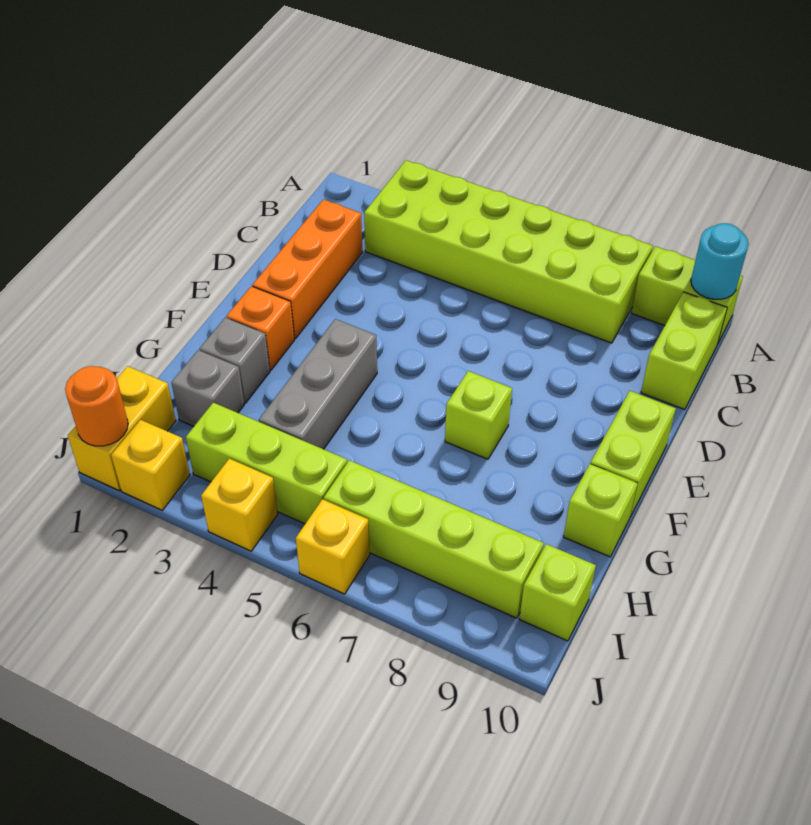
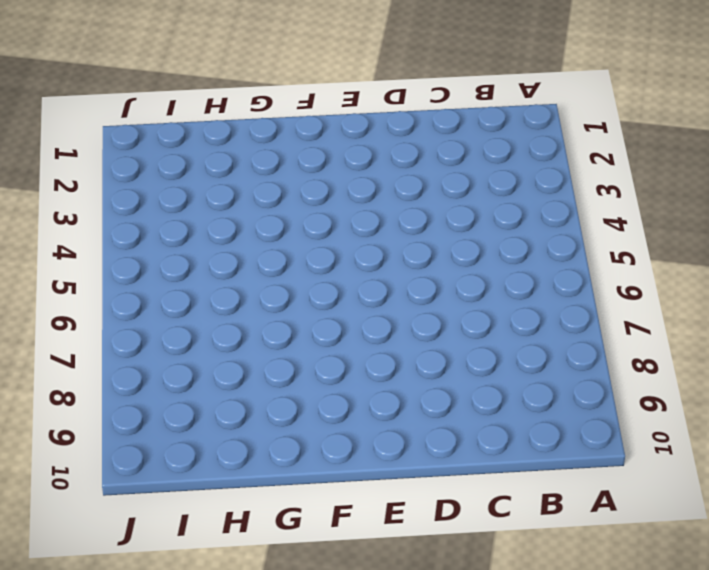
none -> lime brick A3:B8 level 1
none -> lime brick A9:A10 level 1
none -> lime brick B10:C10 level 1

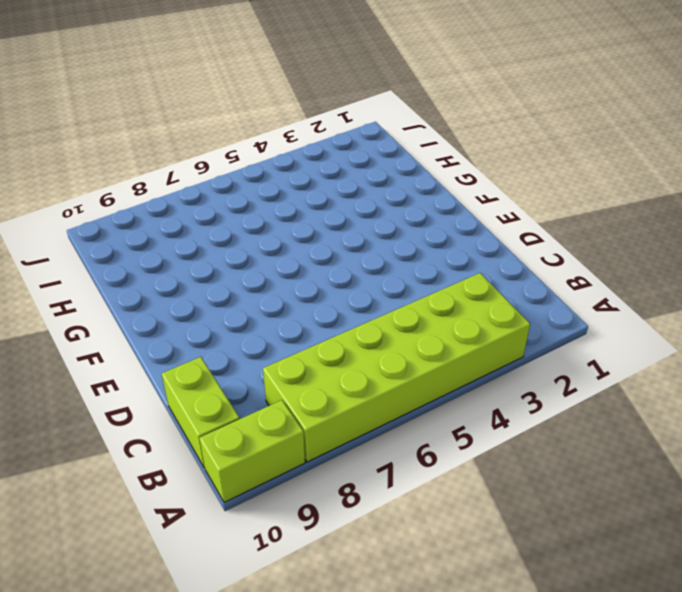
none -> orange brick C2:E2 level 1
none -> lime brick E10:F10 level 1
none -> orange brick F2 level 1

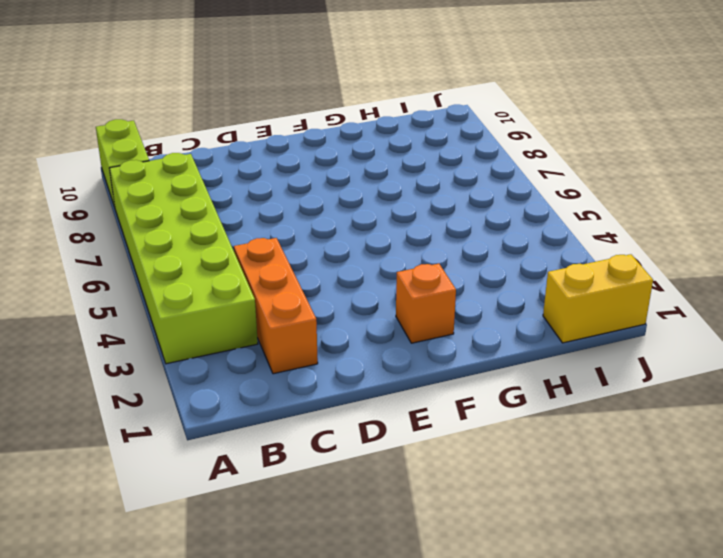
orange brick C2:C4 level 1 -> orange brick C2:E2 level 1
none -> lime brick B10:C10 level 1
none -> lime brick E10:F10 level 1
none -> grey brick F4:H4 level 1

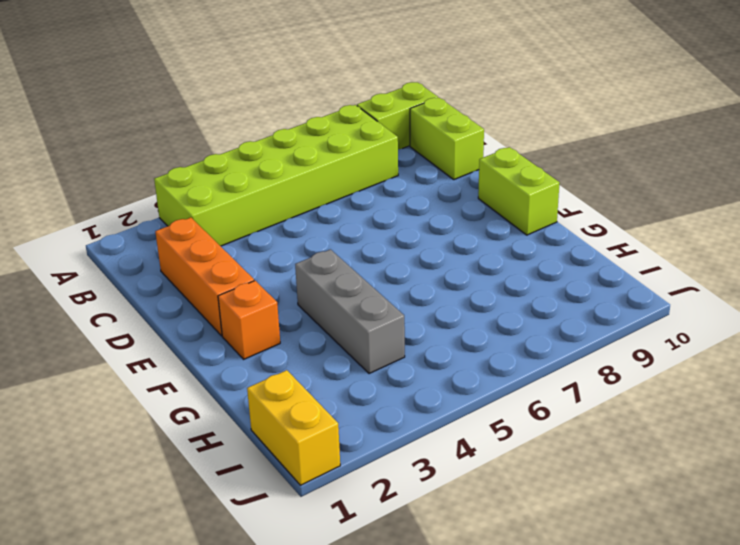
none -> lime brick F7 level 1
none -> grey brick G2 level 1
none -> lime brick G10 level 1

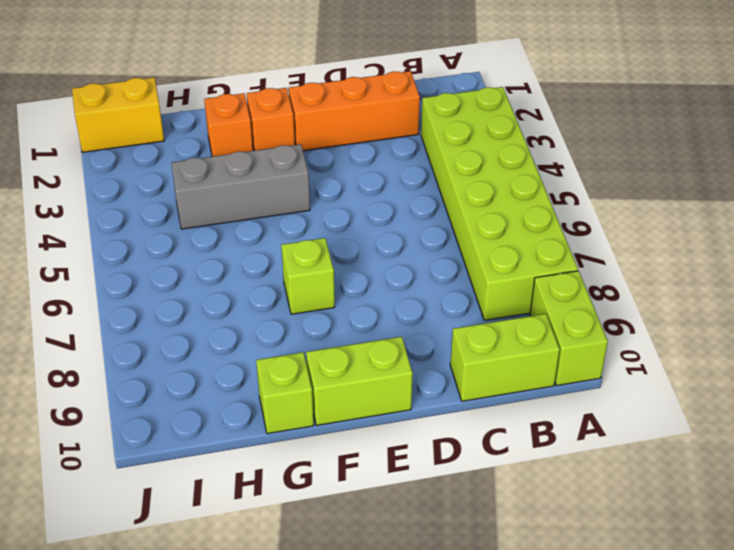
orange brick G2 level 1 -> grey brick G2 level 1
none -> grey brick H2 level 1
none -> lime brick I3:I5 level 1
none -> lime brick I6:I9 level 1

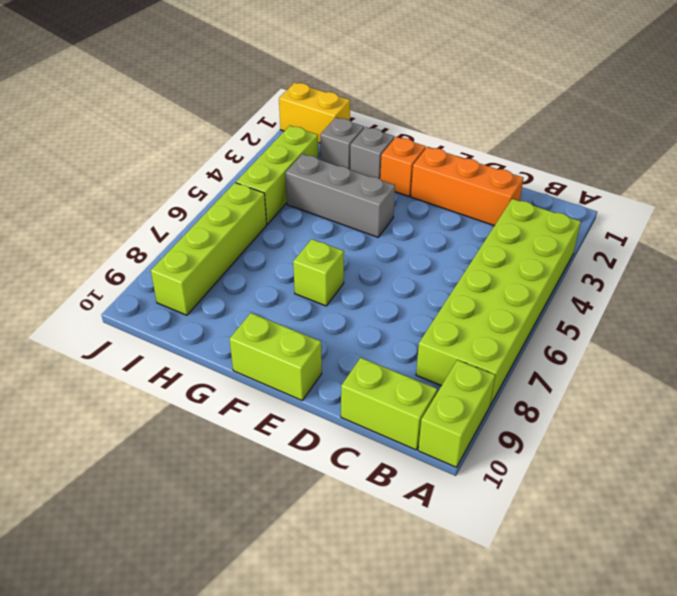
none -> lime brick G10 level 1
none -> lime brick I10 level 1
none -> yellow brick J2 level 1

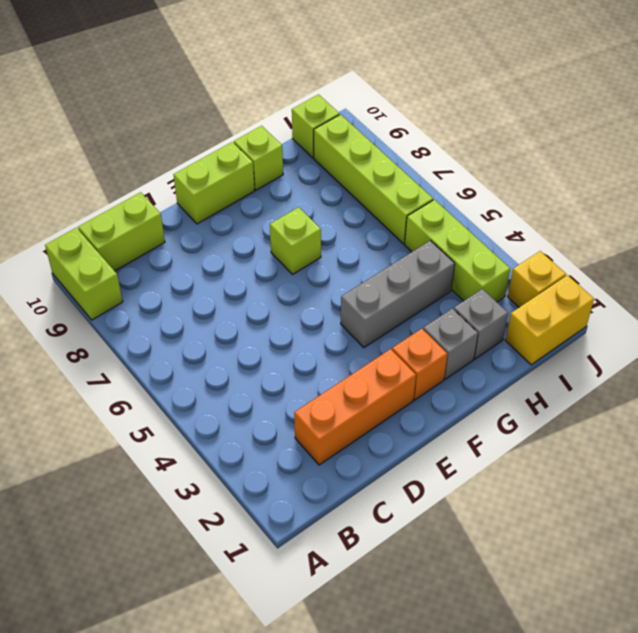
none -> lime brick A3:B8 level 1
none -> yellow brick J4 level 1
none -> yellow brick J6 level 1

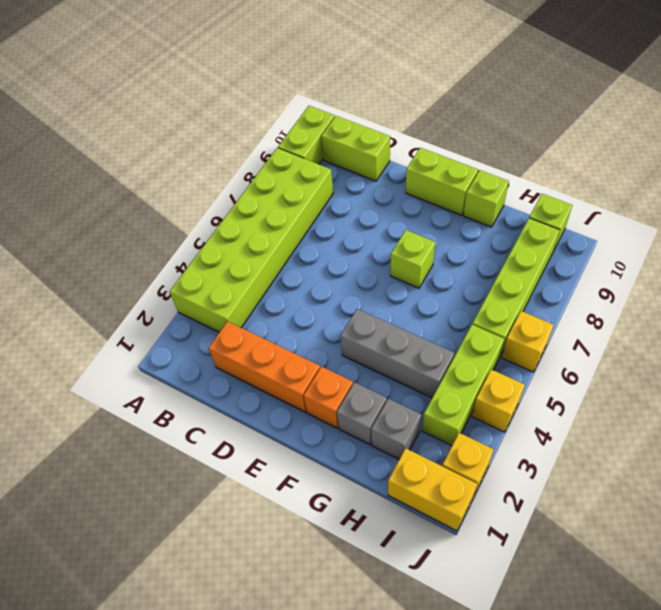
none -> cyan round brick A10 level 2
none -> orange round brick J1 level 2

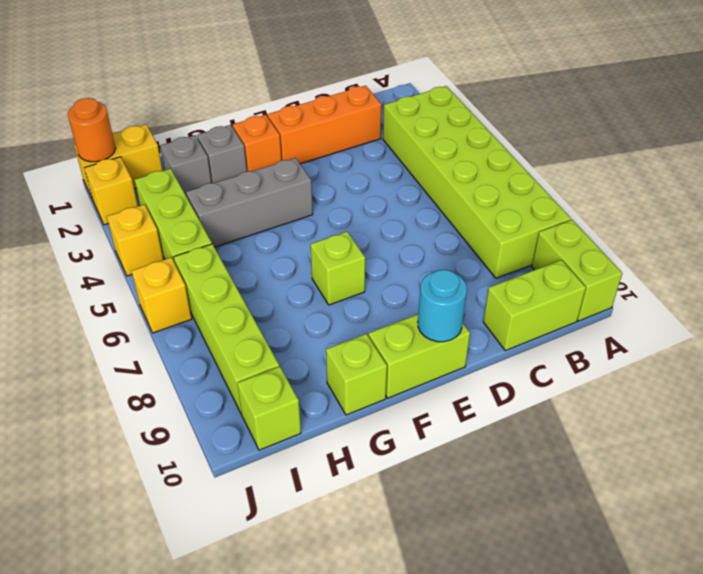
cyan round brick E10 level 2 -> cyan round brick A10 level 2

